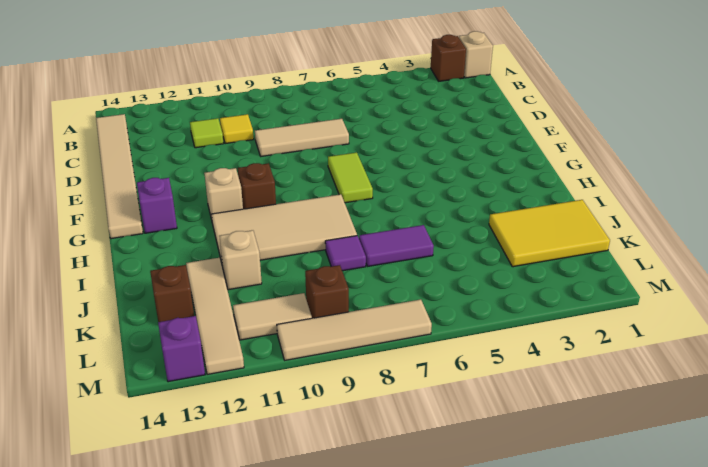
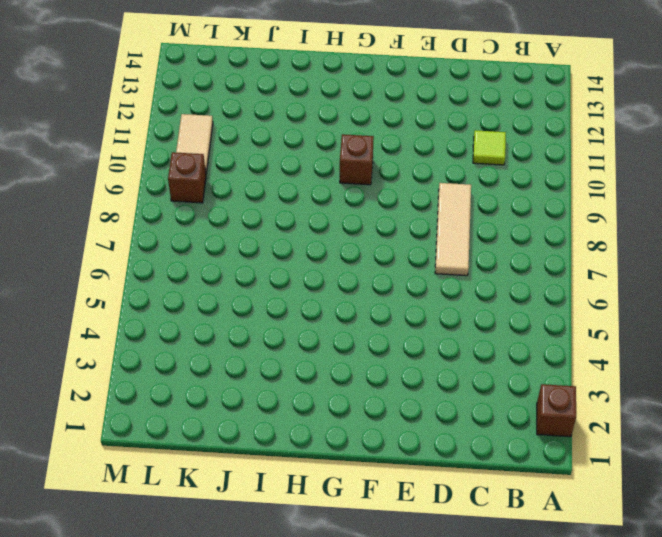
none -> tan brick A1 level 1
none -> tan tile B14:G14 level 1
none -> yellow tile C10 level 1

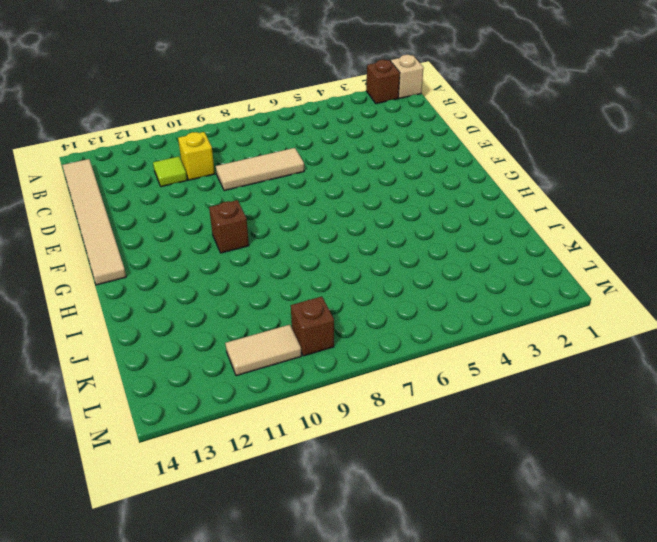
yellow brick C10 level 1 -> yellow tile C10 level 1
none -> lime tile F7:G7 level 1
none -> tan brick G11 level 1
none -> purple brick G13 level 1

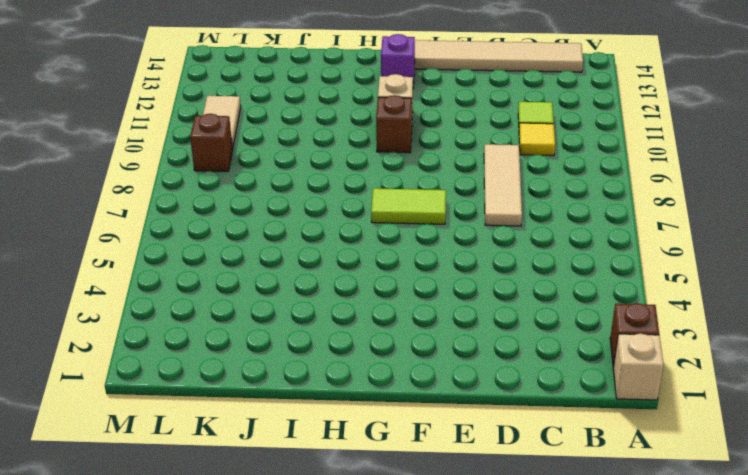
none -> tan tile H8:I11 level 1
none -> yellow tile J1:K3 level 1
none -> purple tile J6:J7 level 1

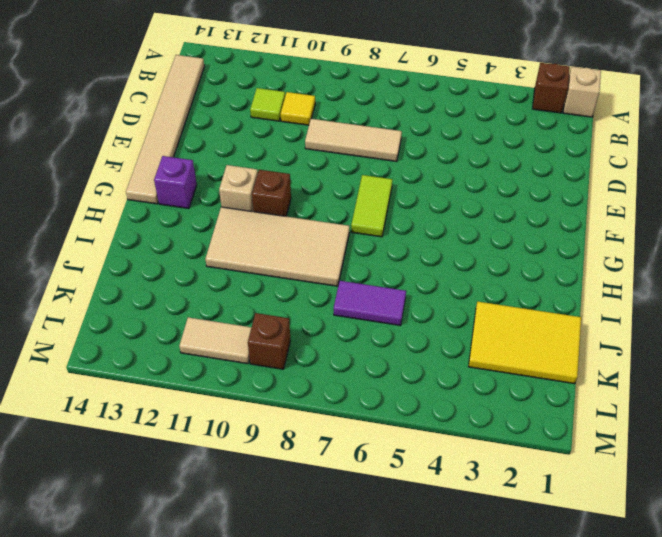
none -> purple tile J8 level 1
none -> tan brick J11 level 1
none -> tan tile J12:M12 level 1

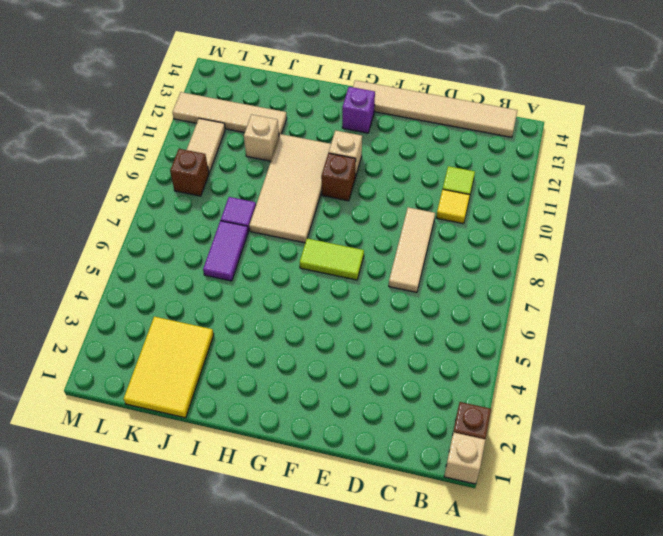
none -> brown brick K13 level 1
none -> tan tile M7:M10 level 1
none -> purple brick M13 level 1

